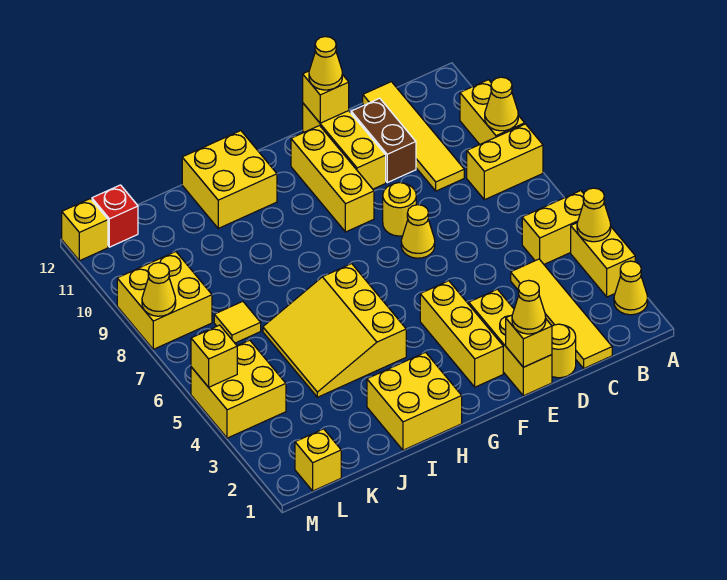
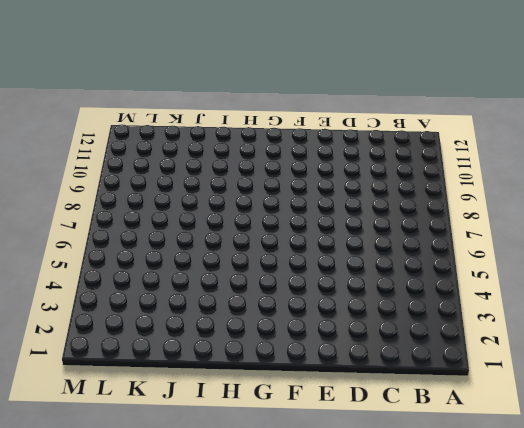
none -> yellow cone A2 level 1
none -> yellow brick A3:A4 level 1
none -> yellow brick A5:B5 level 1
none -> yellow brick A8:B8 level 1

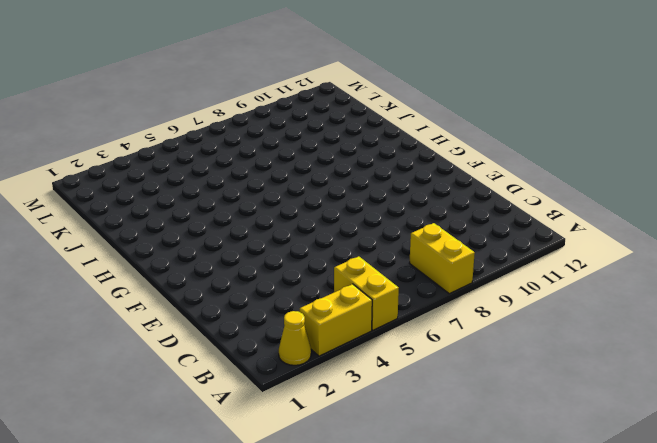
none -> yellow brick A9:A10 level 1
none -> yellow tile C1:C4 level 1
none -> yellow tile C9:C12 level 1
none -> yellow round brick D1 level 1

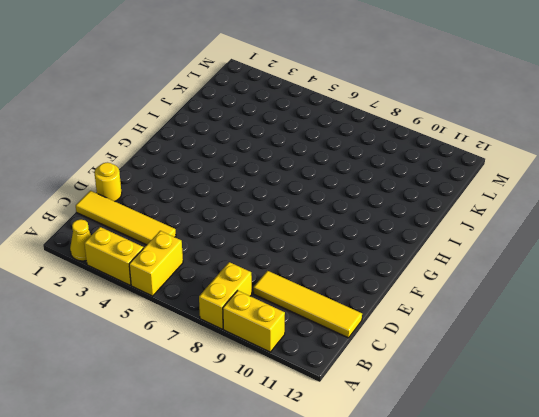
none -> brown brick D10:D11 level 1
none -> yellow brick E1:E3 level 1
none -> yellow cone E7 level 1
none -> yellow round brick E8 level 1

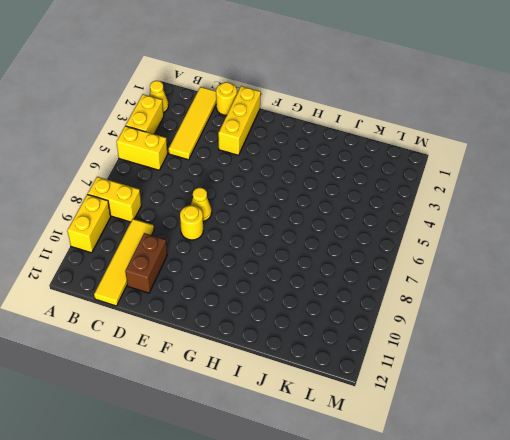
none -> yellow brick E10:E12 level 1
none -> yellow brick F2:F4 level 1
none -> yellow brick F9:F11 level 1
none -> yellow brick H1:I2 level 1

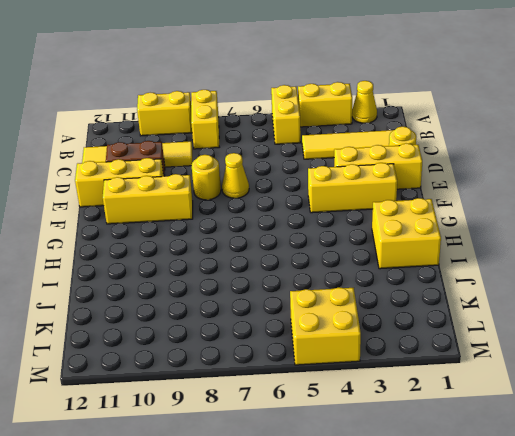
none -> yellow slope H4:J6 level 1 top H
none -> yellow brick H11:I12 level 1
none -> yellow tile K7 level 1
none -> yellow brick L1 level 1

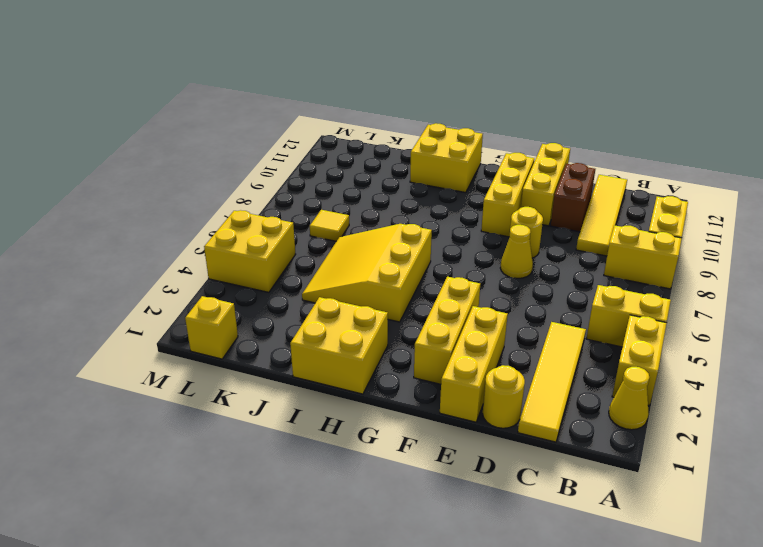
none -> yellow brick L8:M9 level 1
none -> red brick L12 level 1
none -> yellow brick M12 level 1
none -> yellow cone A4 level 2

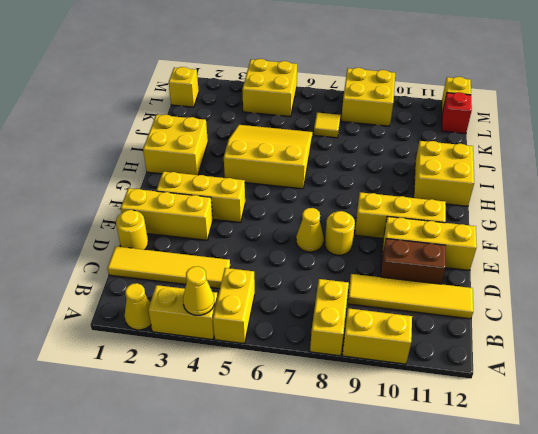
none -> yellow cone A9 level 2
none -> yellow brick E1 level 2
none -> yellow brick E12 level 2
none -> yellow brick M5 level 2

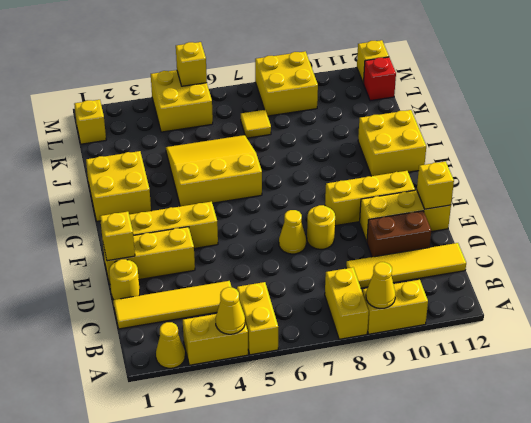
none -> yellow cone M8 level 2
none -> yellow cone E1 level 3
none -> yellow cone E12 level 3

